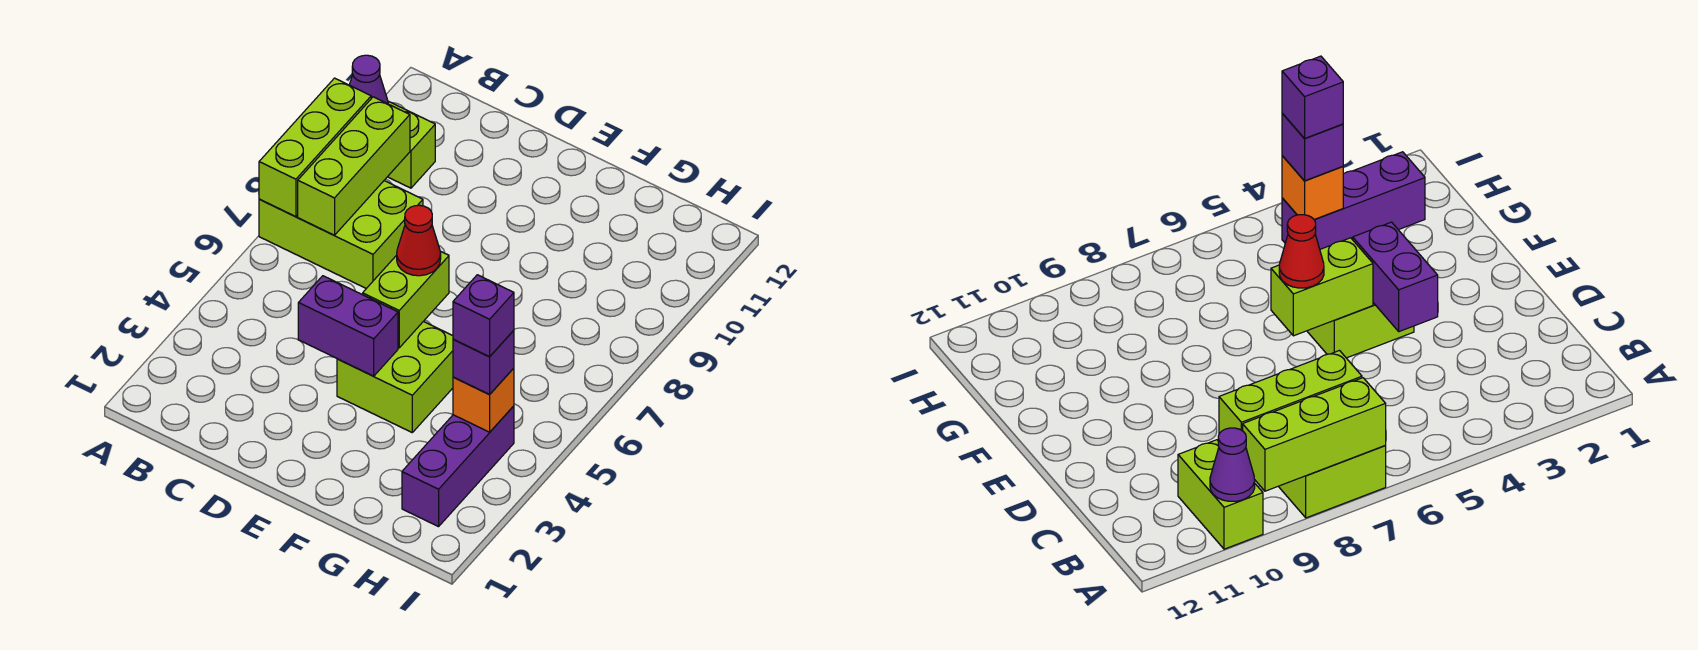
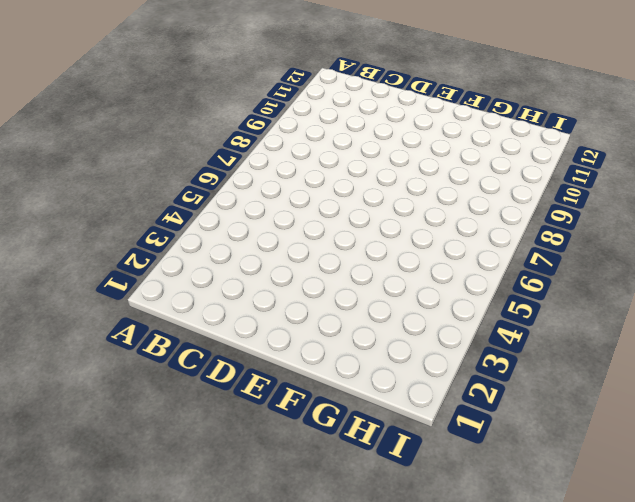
none -> lime brick A7:C8 level 1
none -> lime brick A10:B10 level 1
none -> lime brick E4:F5 level 1

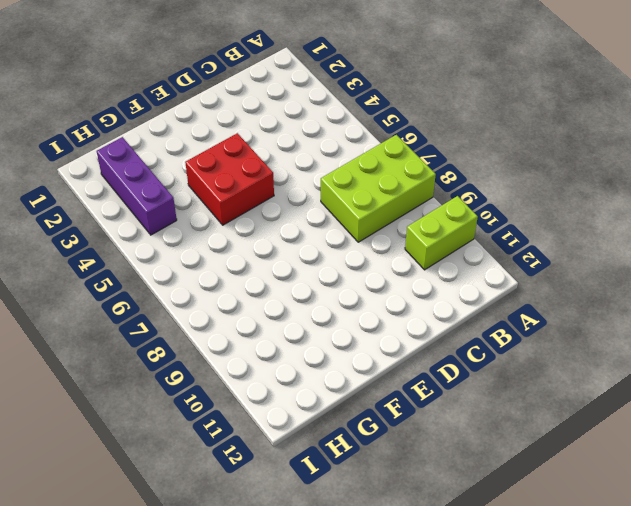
red brick E4:F5 level 1 -> lime brick E4:F5 level 1
none -> lime brick A7:A9 level 2
none -> purple cone A10 level 2
none -> lime brick B7:B9 level 2

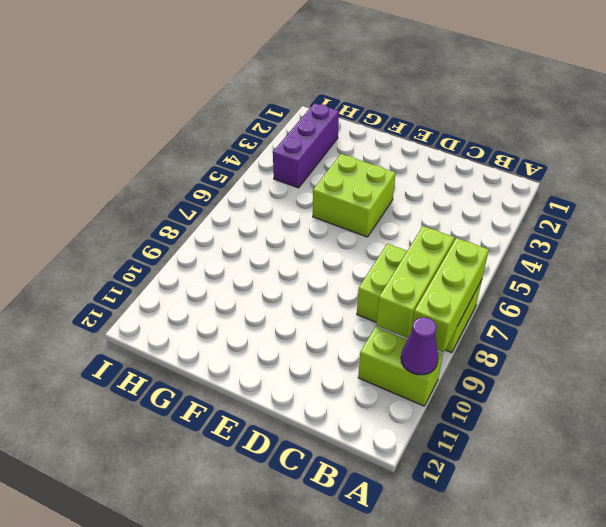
none -> purple brick D4:E4 level 2
none -> lime brick E5:E6 level 2
none -> orange brick H4 level 2

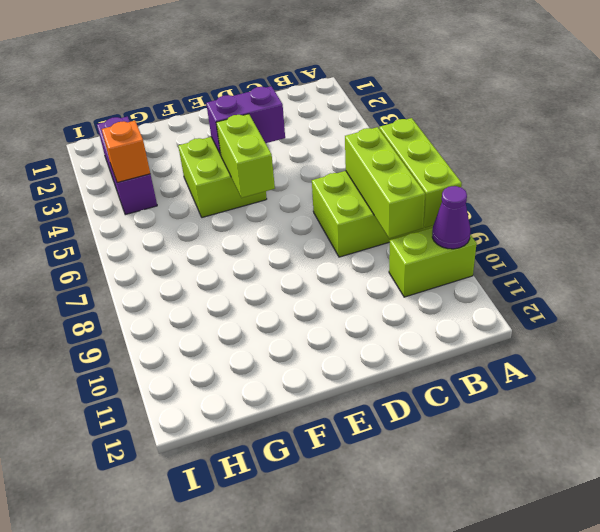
none -> red cone E6 level 3
none -> purple brick H4 level 3
none -> purple brick H4 level 4

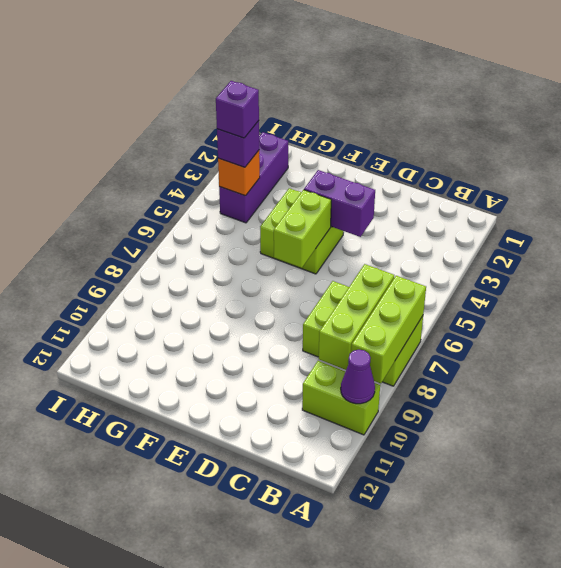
none -> red cone E6 level 3

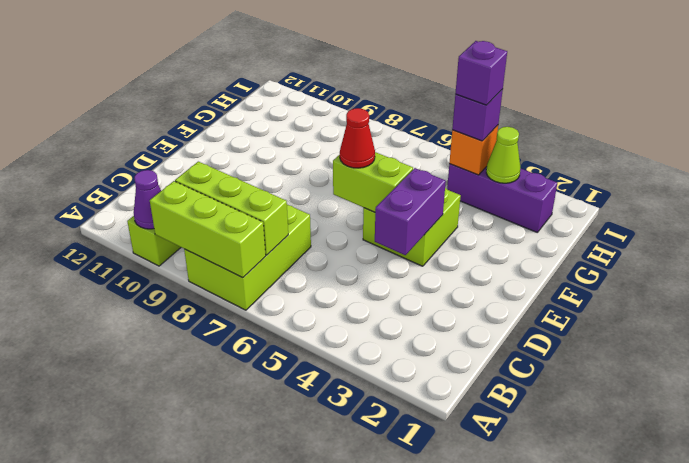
lime cone H3 level 2 -> none

